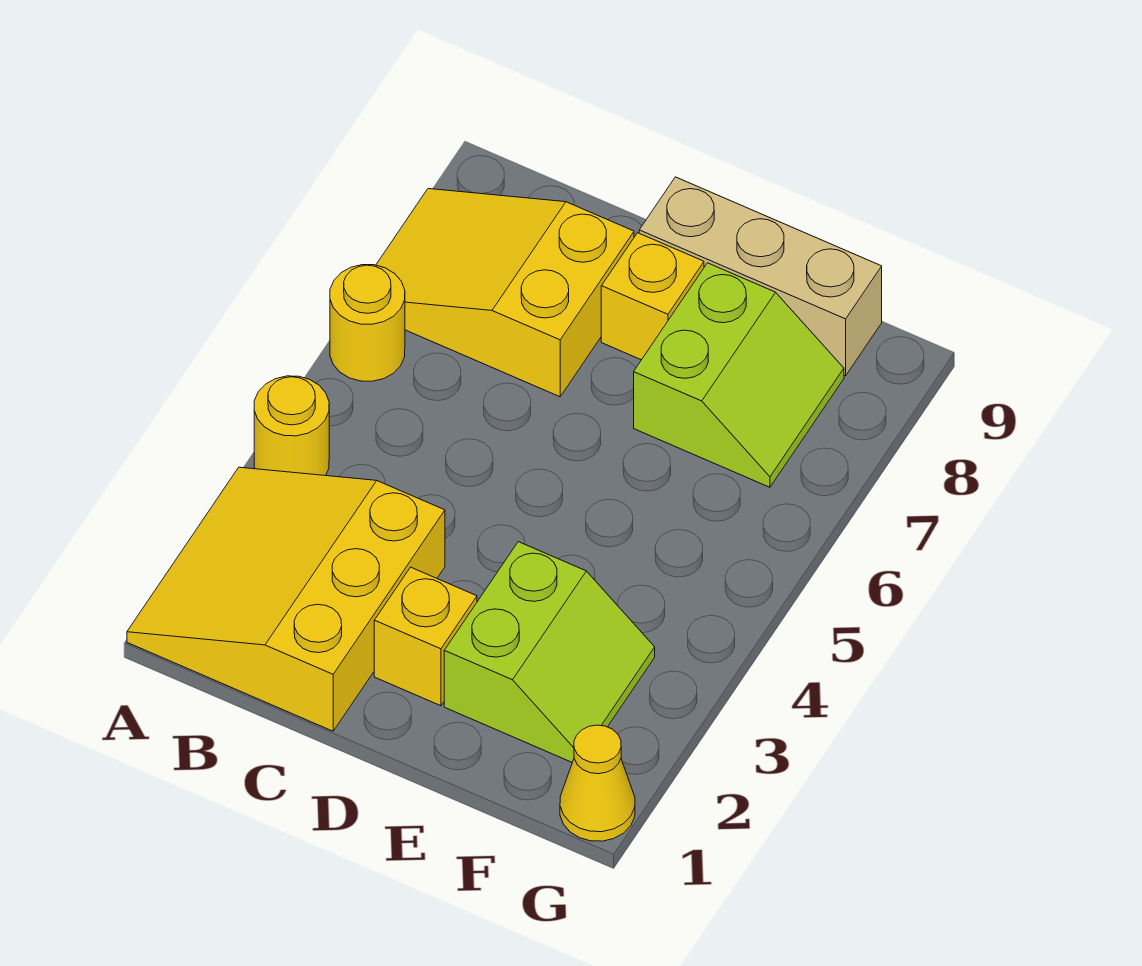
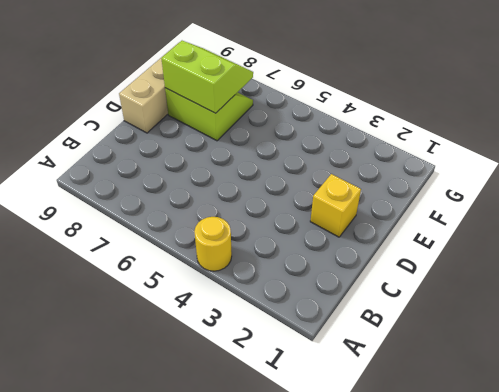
lime slope E7:F8 level 2 top E -> lime slope E2:F3 level 1 top E
none -> yellow slope A1:C3 level 1 top C
none -> yellow round brick A6 level 1

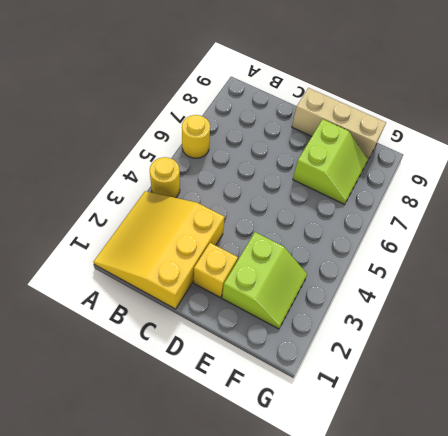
none -> yellow slope A7:C8 level 1 top C
none -> yellow brick D8 level 1

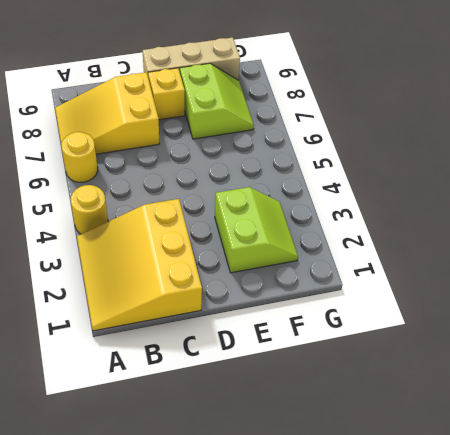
none -> yellow brick D2 level 1
none -> yellow cone G1 level 1

